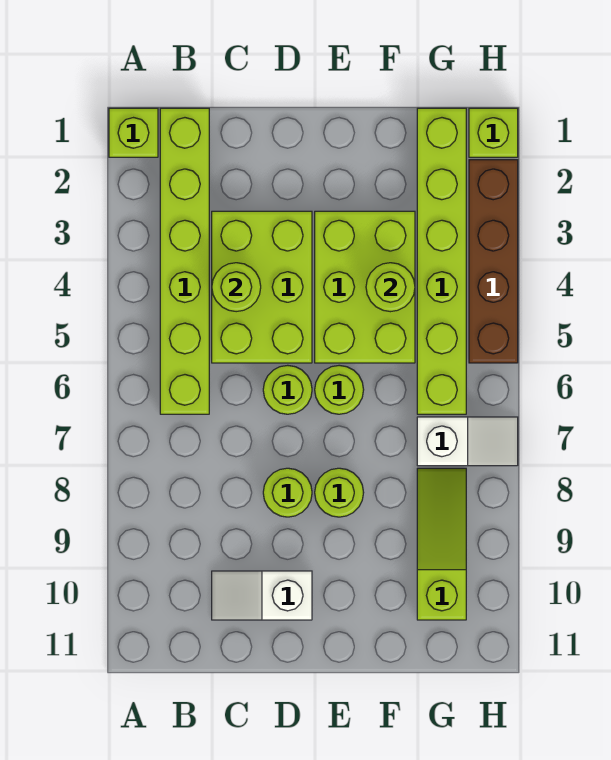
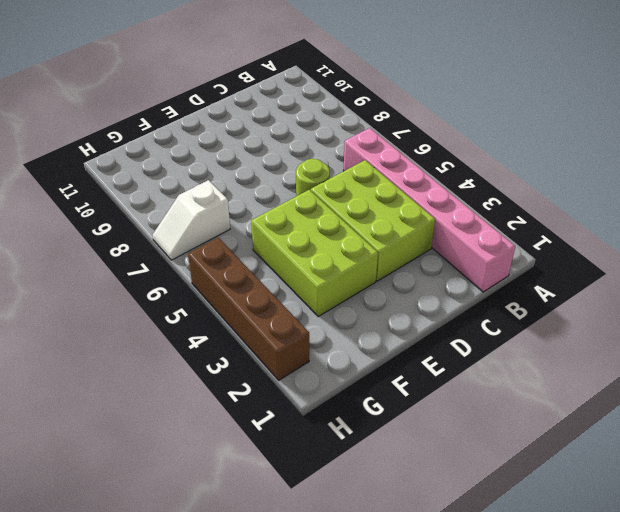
pink brick B1:B6 level 1 -> lime brick B1:B6 level 1
none -> lime brick A1 level 1
none -> white slope C10:D10 level 1 top D
none -> lime round brick D8 level 1

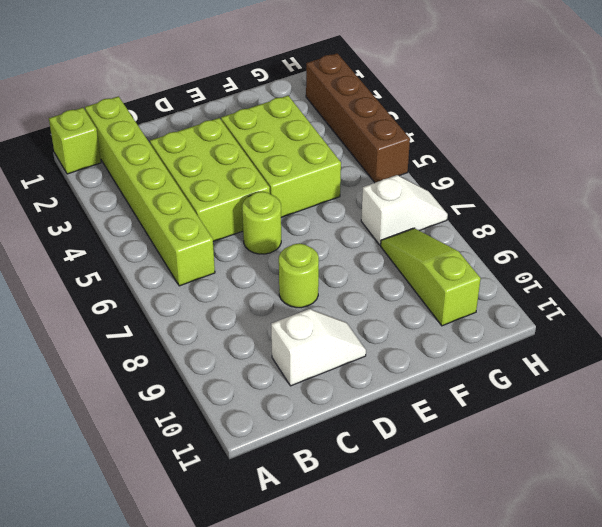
white slope C10:D10 level 1 top C -> white slope C10:D10 level 1 top D
none -> lime round brick E6 level 1
none -> lime round brick E8 level 1
none -> lime brick G1:G6 level 1

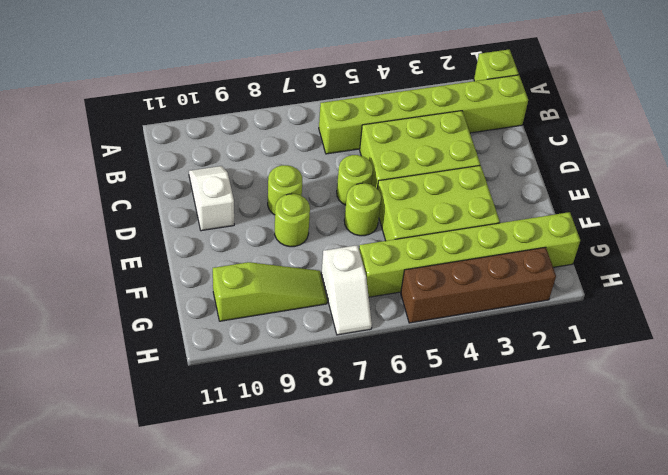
none -> lime brick H1 level 1
none -> lime round brick C4 level 2
none -> lime round brick F4 level 2

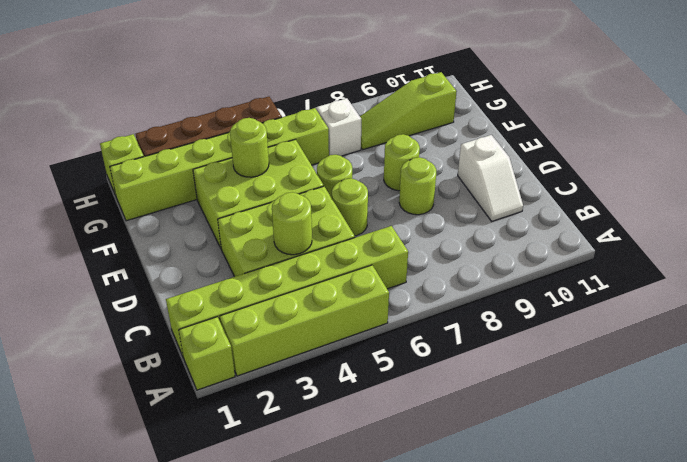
lime brick A2:A5 level 1 -> none

